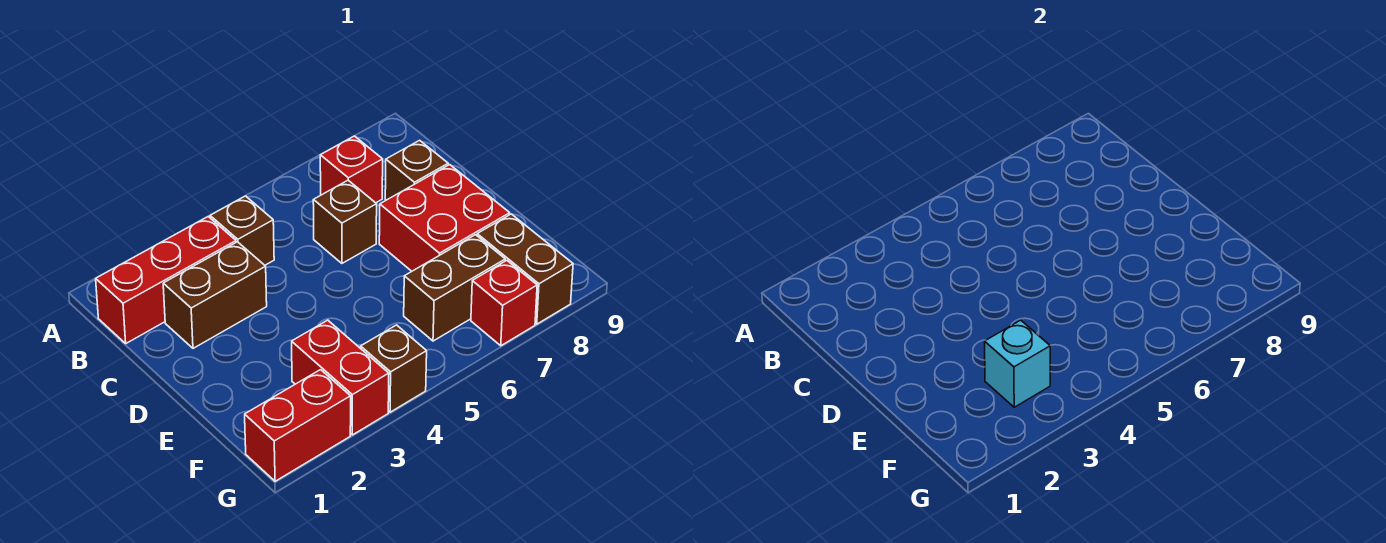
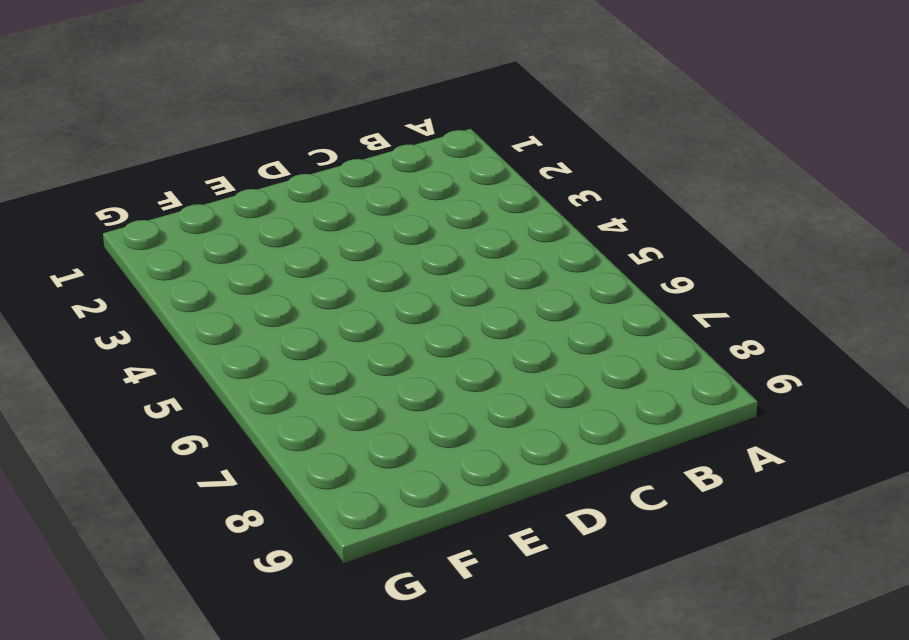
none -> red brick B1:B3 level 1
none -> brown brick B4 level 1
none -> red brick B7 level 1

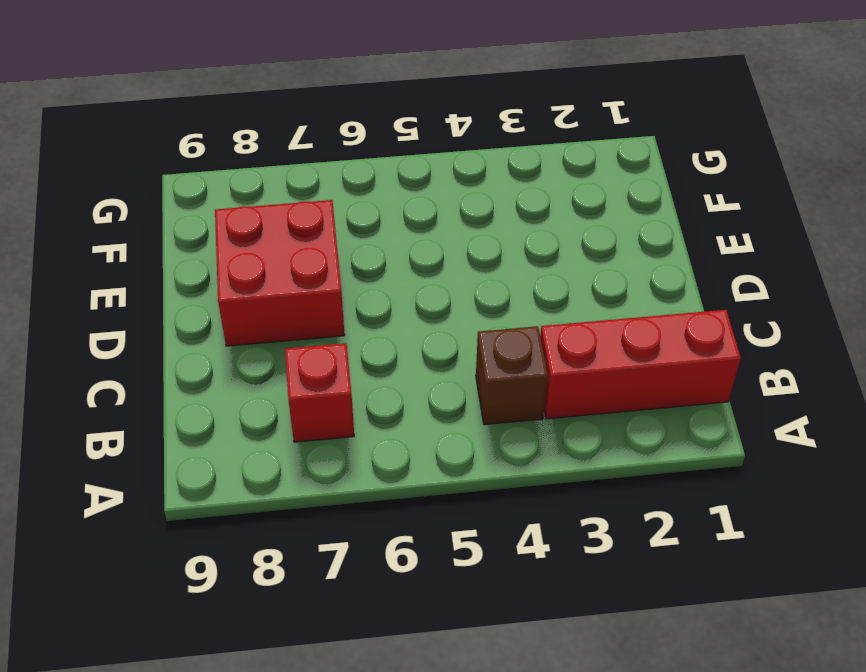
none -> brown brick C2:C3 level 1
none -> brown brick C6 level 1
none -> brown brick C8 level 1

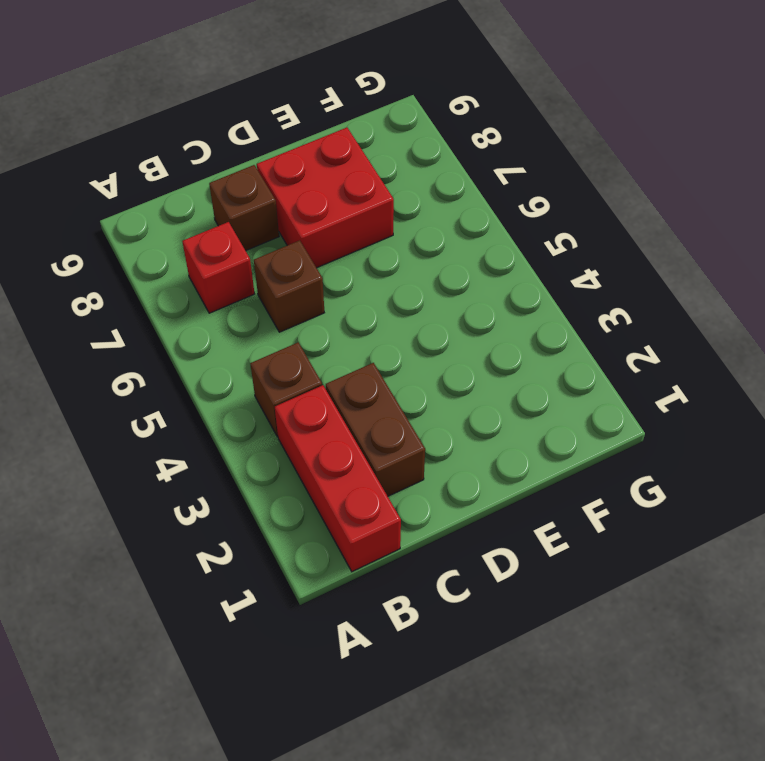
none -> red brick F3:G3 level 1
none -> brown brick F6:F7 level 1
none -> brown brick F8:G8 level 1

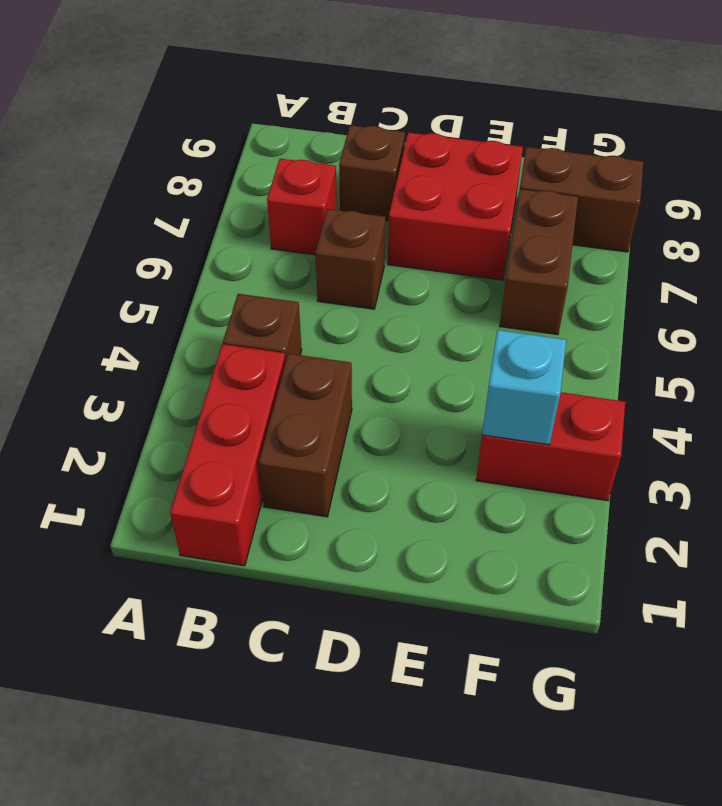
none -> red brick G1:G2 level 1
none -> brown brick G4 level 1
none -> red brick G7 level 1

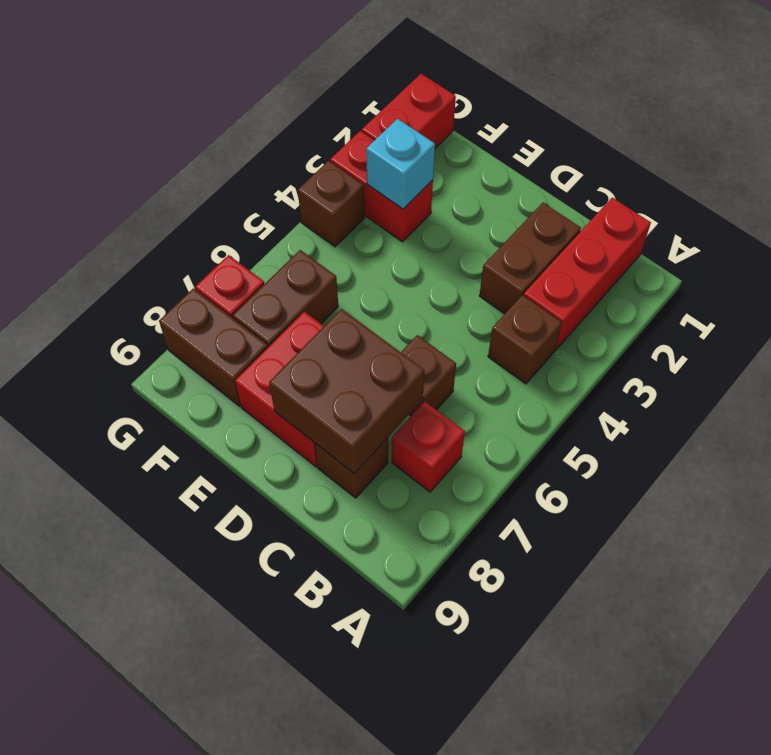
brown brick C7:D8 level 2 -> none

